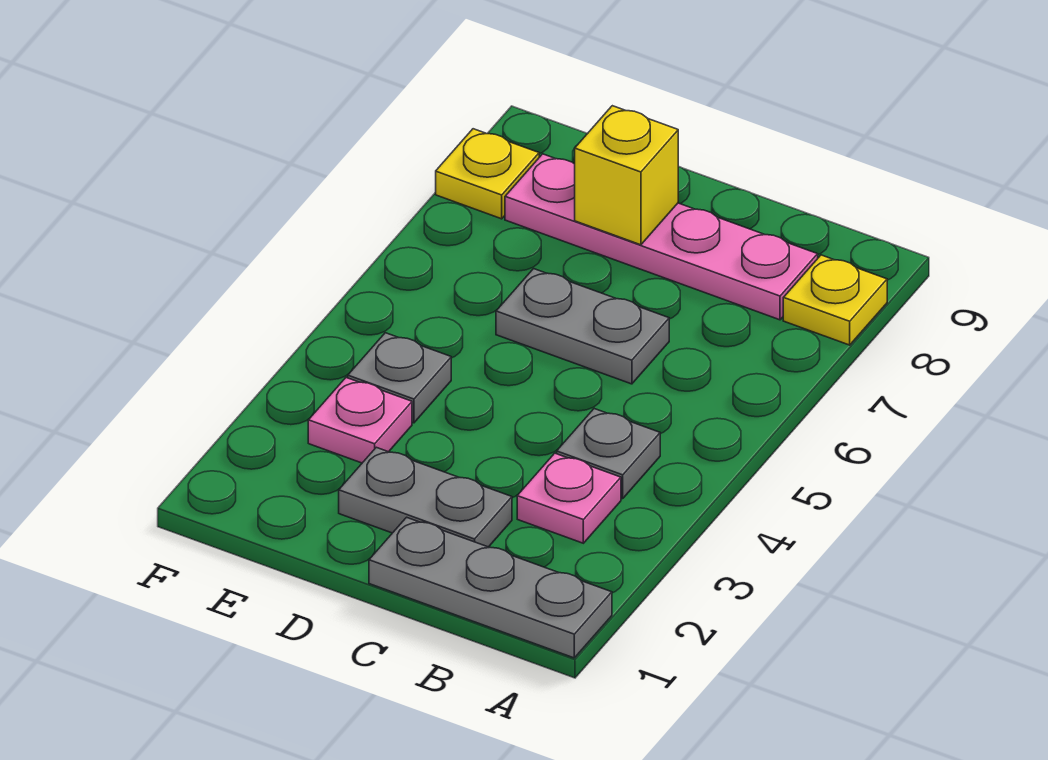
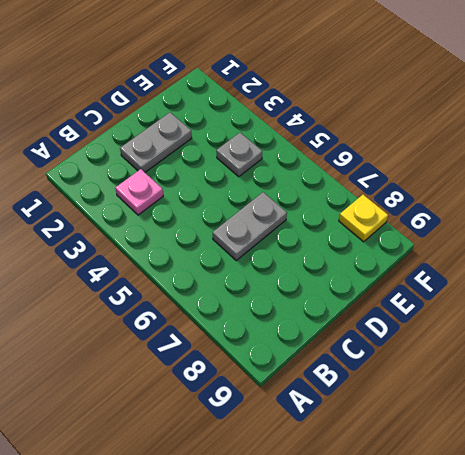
none -> grey plate A1:C1 level 1
none -> yellow plate A8 level 1

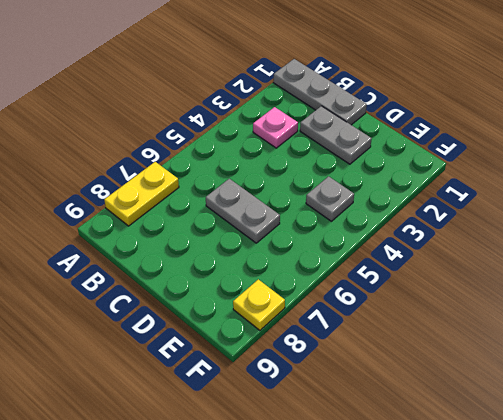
yellow plate A7:A8 level 1 -> yellow plate A8 level 1
none -> grey plate B4 level 1
none -> pink plate B8:E8 level 1

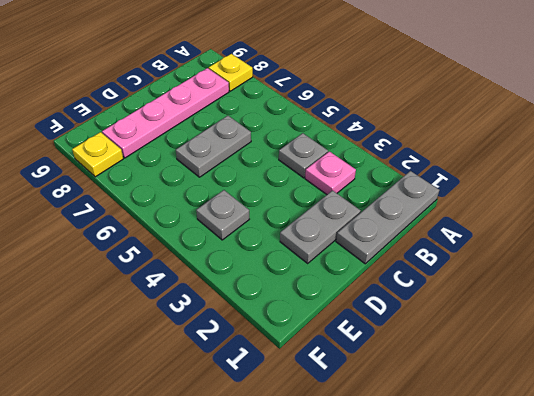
none -> pink plate E3 level 1
none -> yellow brick D8 level 2

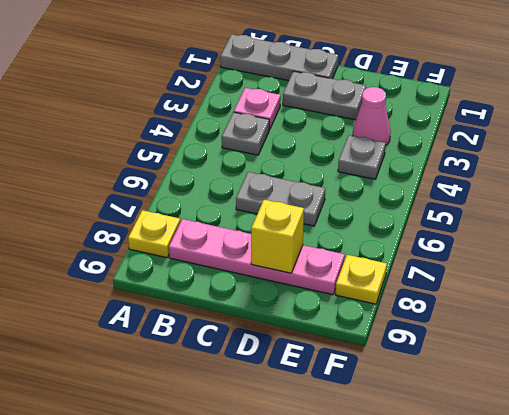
pink cone E3 level 1 -> pink plate E3 level 1

